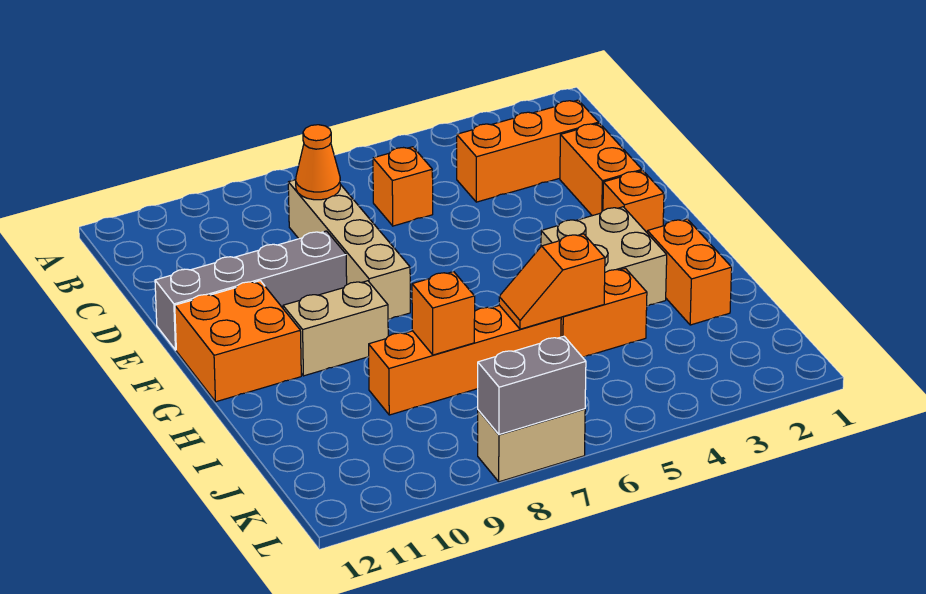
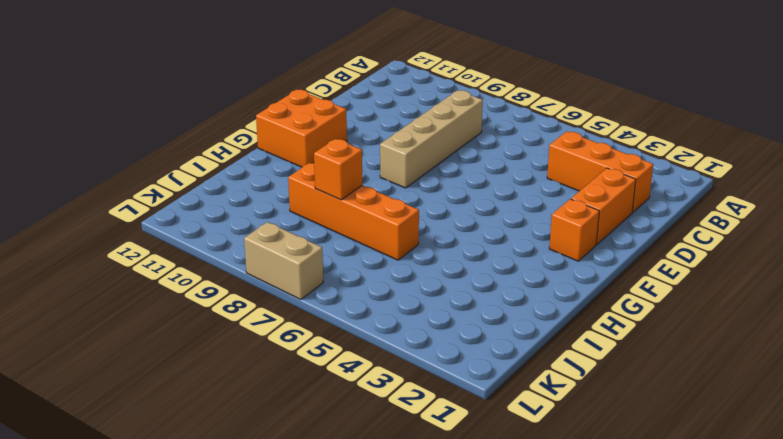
none -> orange brick C6 level 1
none -> grey brick E9:E12 level 1
none -> tan brick G3:H4 level 1

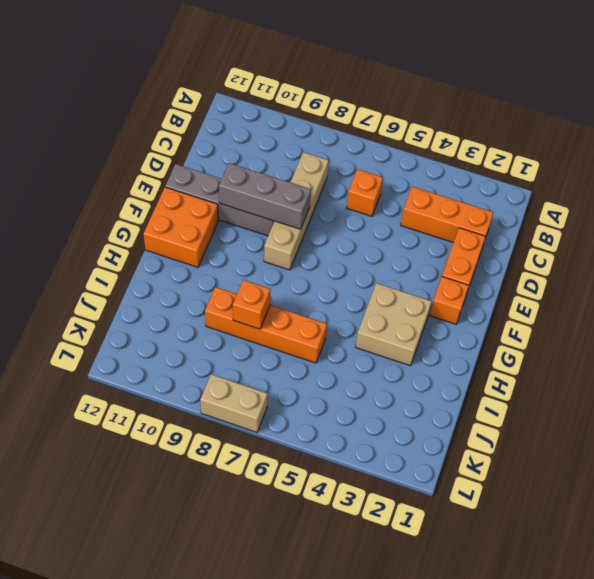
grey brick E8:E10 level 2 -> none
none -> tan brick G9:G10 level 1
none -> orange brick H2:I2 level 1
none -> orange brick I4:I5 level 1

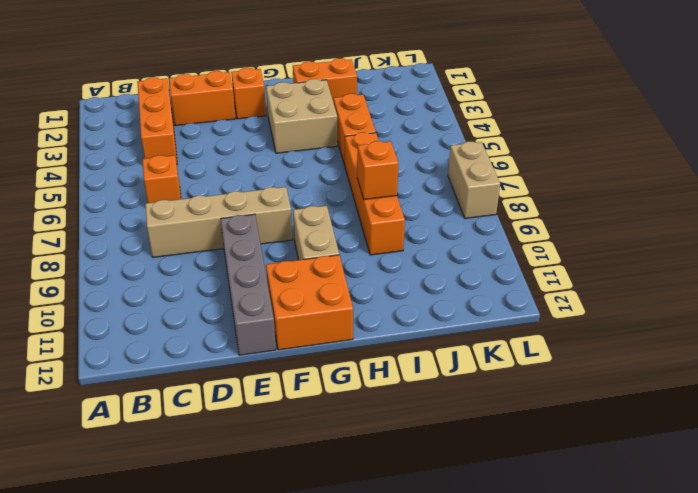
none -> orange cone C8 level 2
none -> orange slope I5:I6 level 2 top 5
none -> grey brick L7:L8 level 2

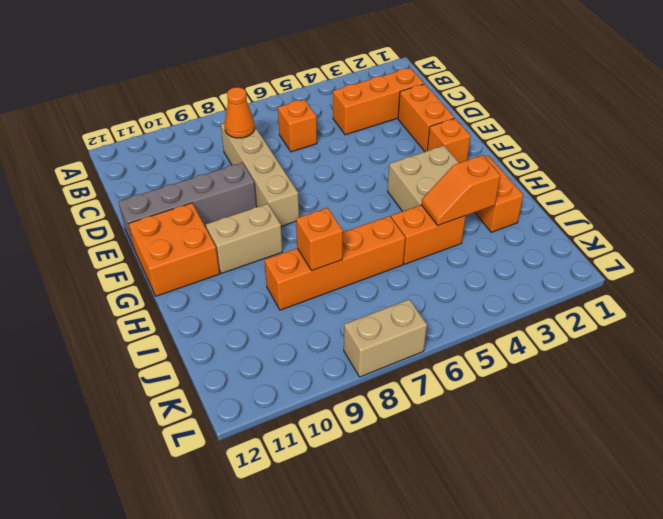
orange slope I3:I4 level 2 top 3 -> orange slope I5:I6 level 2 top 5
none -> grey brick L7:L8 level 2

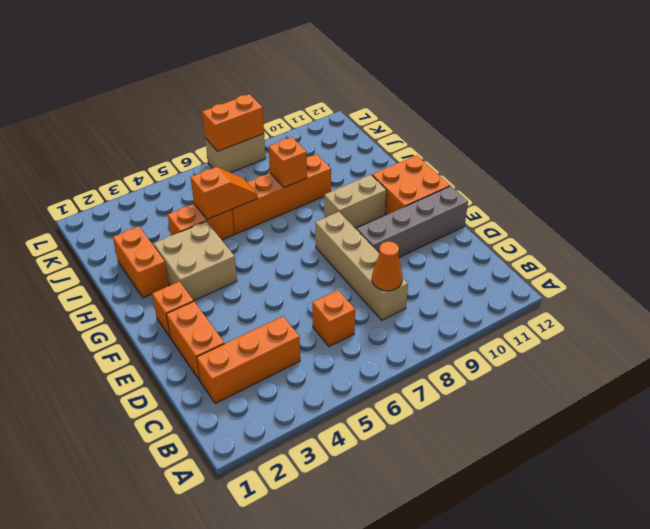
orange brick L7:L8 level 2 -> grey brick L7:L8 level 2

